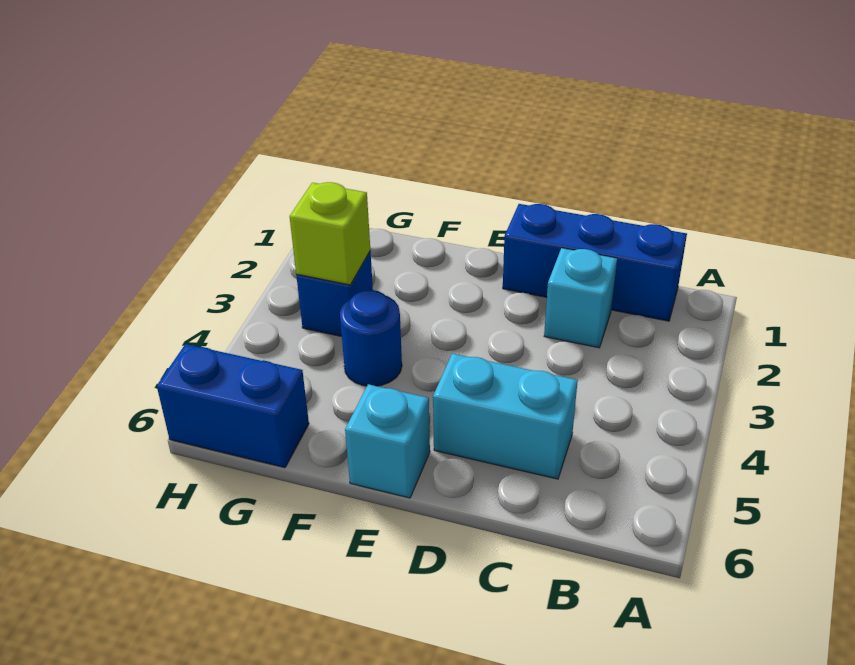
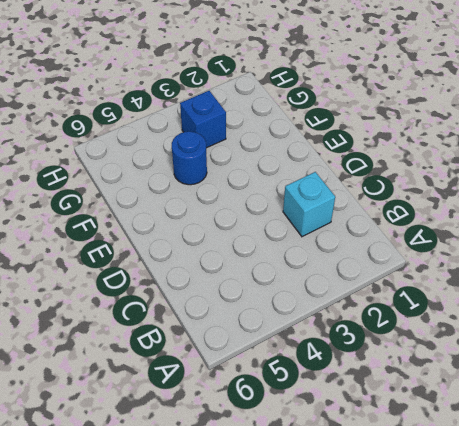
none -> blue brick B1:D1 level 1
none -> cyan brick C5:D5 level 1

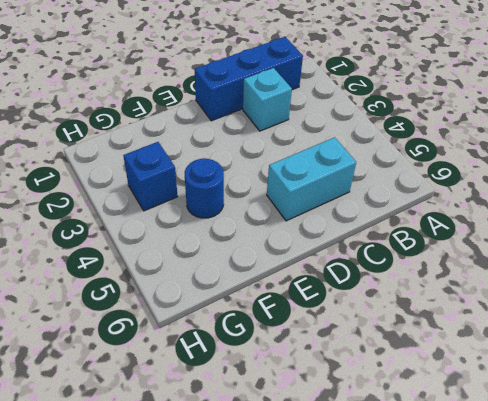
none -> cyan brick E6 level 1
none -> blue brick G6:H6 level 1

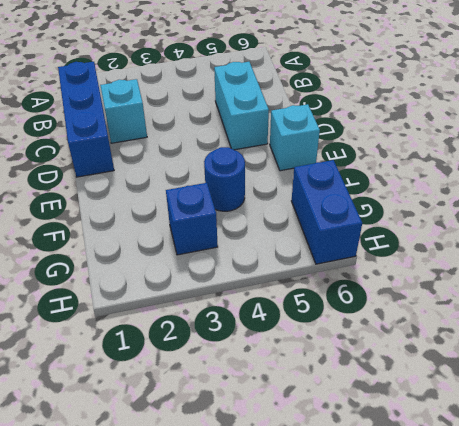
none -> lime brick G3 level 2

